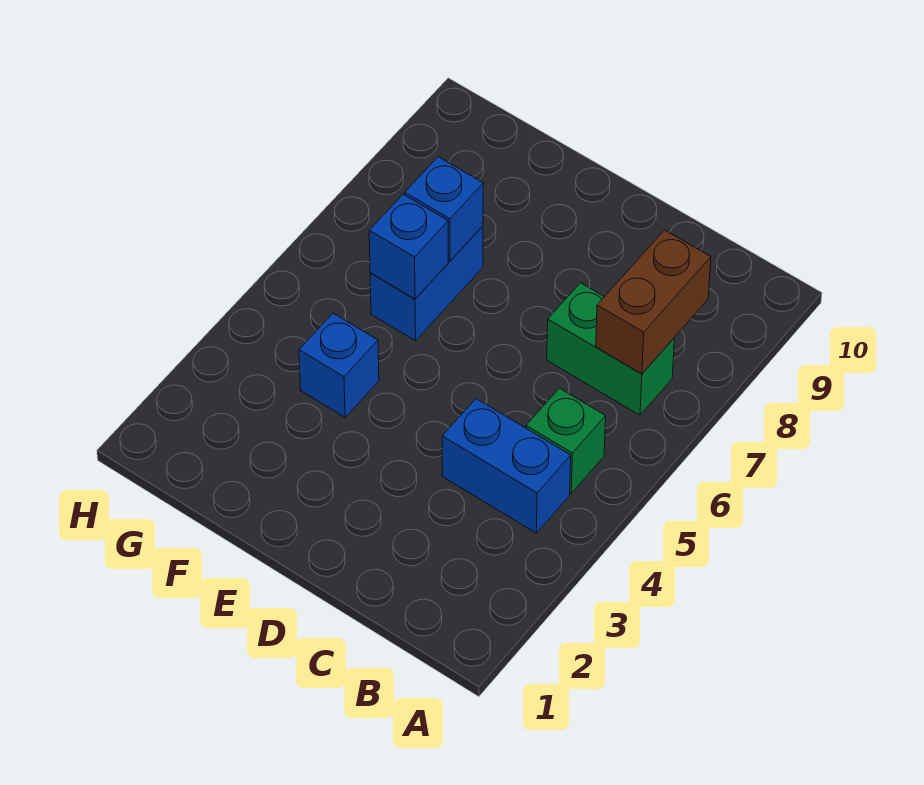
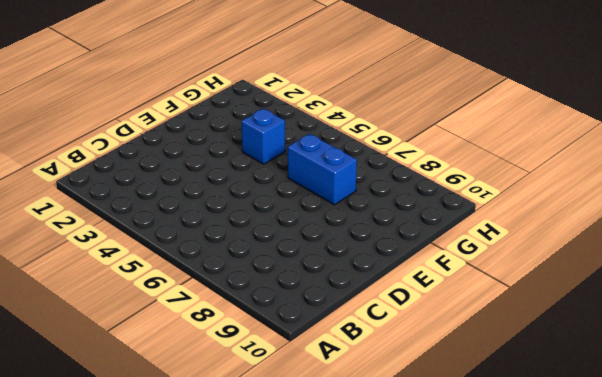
none -> blue brick B4:C4 level 1
none -> green brick B5 level 1

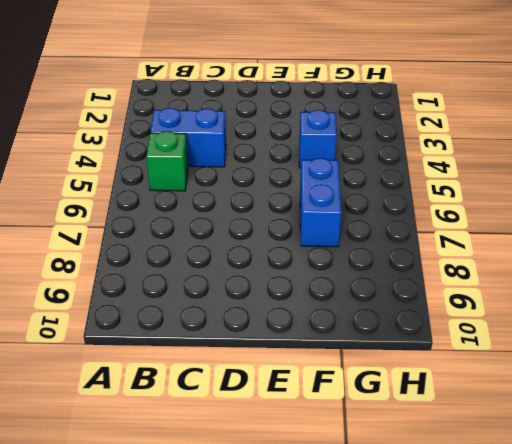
none -> green brick B7:C7 level 1
none -> brown brick B7:B8 level 2

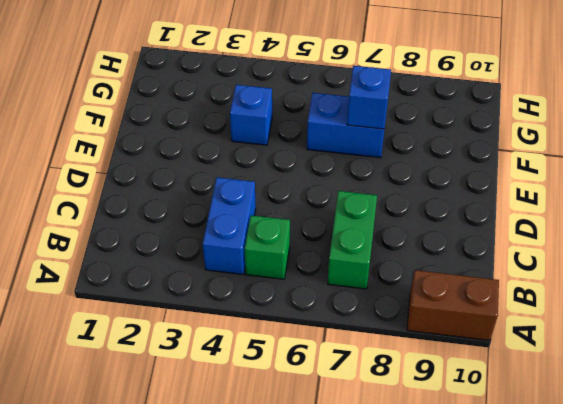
brown brick A9:A10 level 1 -> brown brick B7:B8 level 2
none -> blue brick F6 level 2

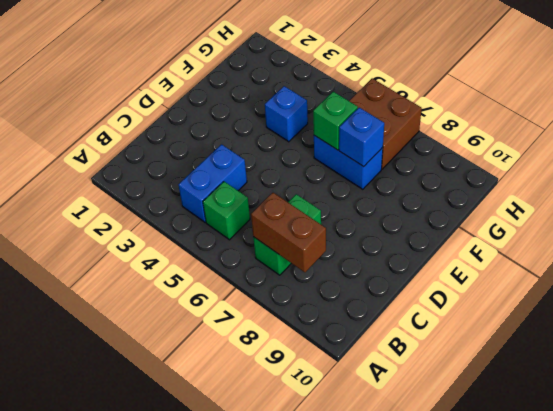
green brick F6 level 2 -> blue brick F6 level 2
brown brick G6:H7 level 1 -> none

